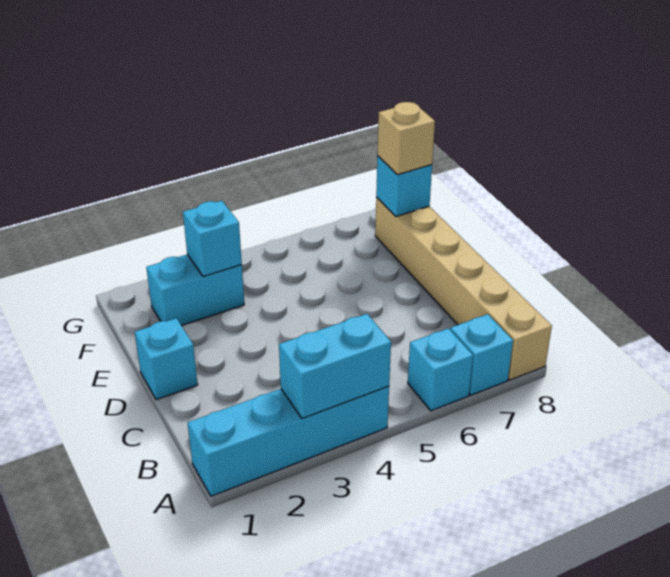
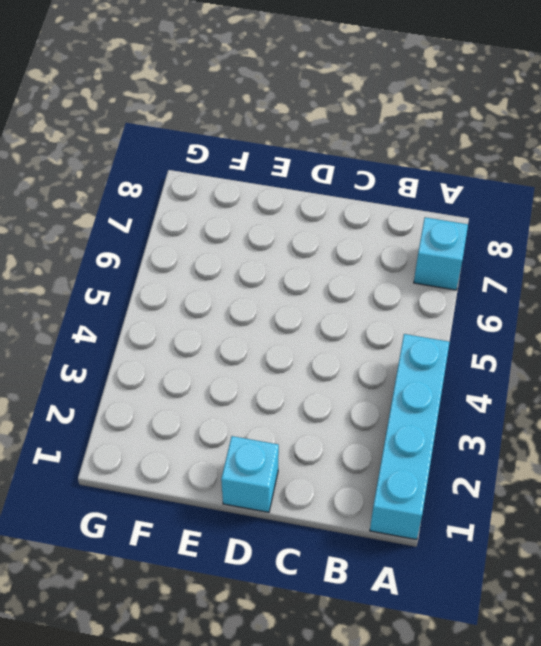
none -> cyan brick A6 level 1
none -> tan brick A8:F8 level 1

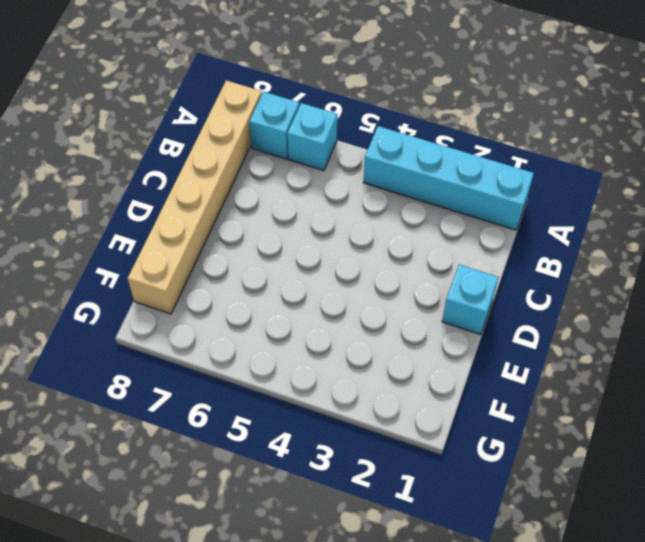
none -> cyan brick F2:F3 level 1
none -> cyan brick A3:A4 level 2

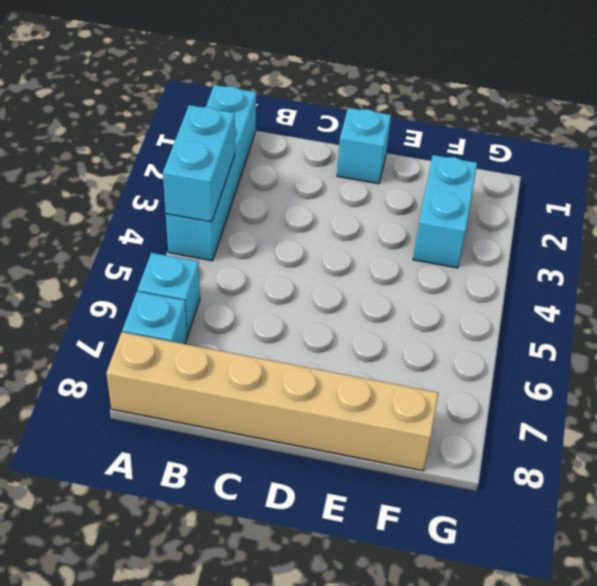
none -> cyan brick F3 level 2
none -> cyan brick F8 level 2

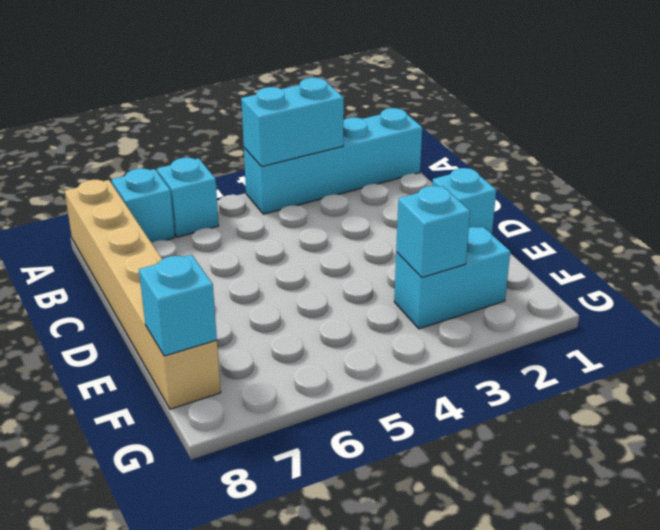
none -> tan brick F8 level 3

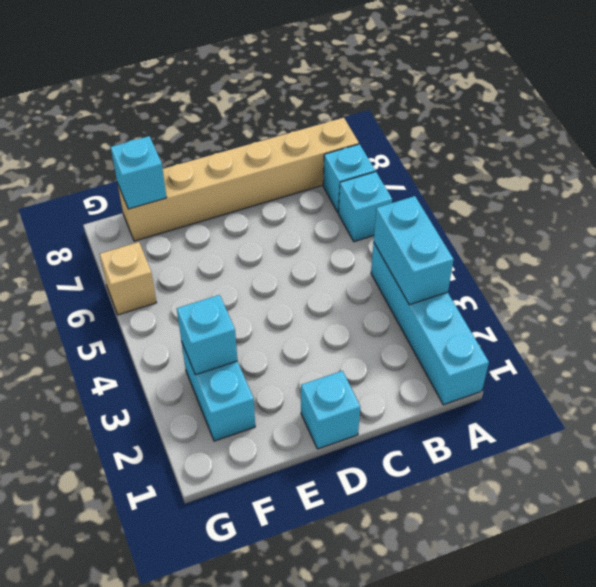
tan brick G6 level 1 -> tan brick F8 level 3

